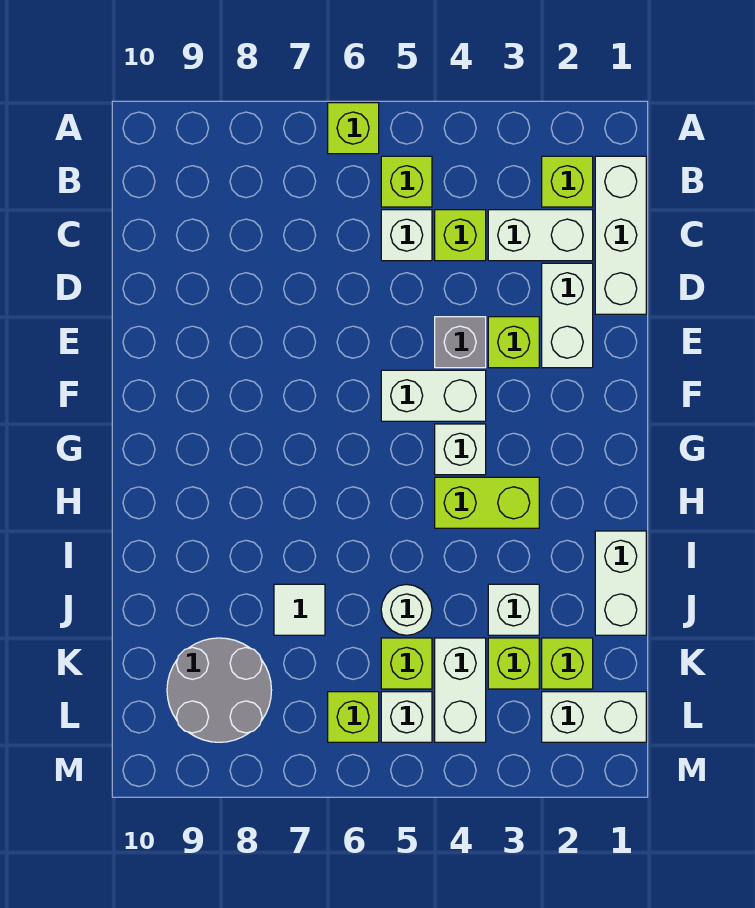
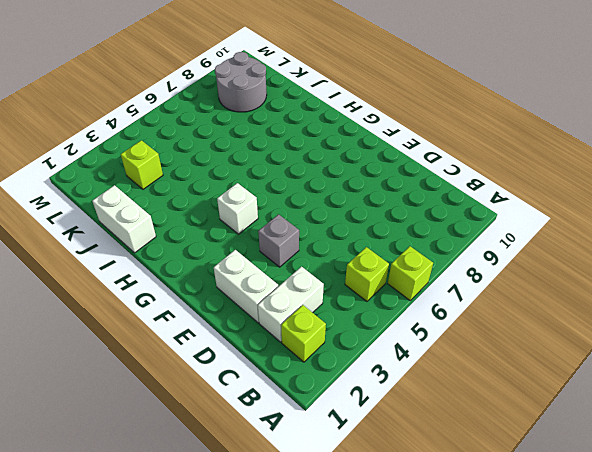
none -> white brick B1:D1 level 1
none -> lime brick C4 level 1
none -> white brick C5 level 1

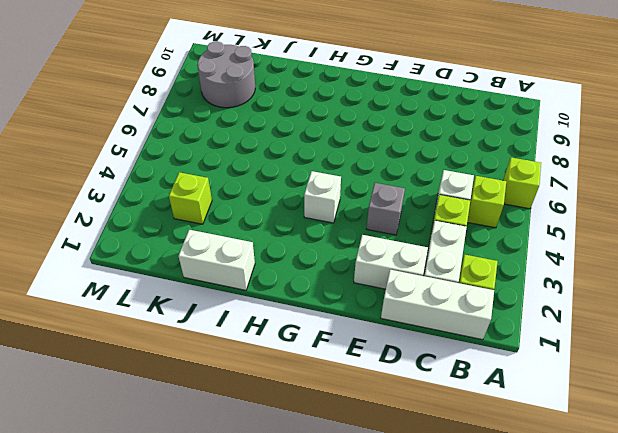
none -> lime brick E3 level 1
none -> white brick F4:F5 level 1
none -> lime brick H3:H4 level 1

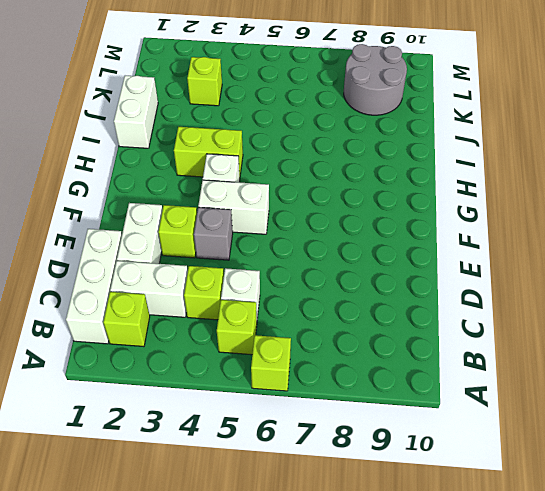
none -> white brick J3 level 1
none -> white round brick J5 level 1
none -> white tile J7 level 1

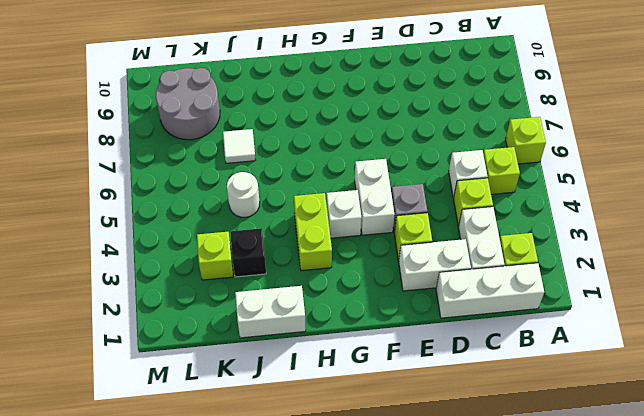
black brick J3 level 1 -> white brick J3 level 1
none -> lime brick K2 level 1
none -> white brick K4:L4 level 1
none -> lime brick K5 level 1

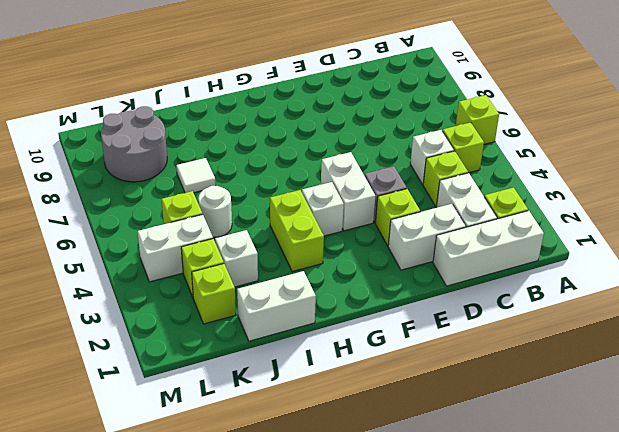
none -> white brick L1:L2 level 1
none -> white brick L5 level 1
none -> lime brick L6 level 1

